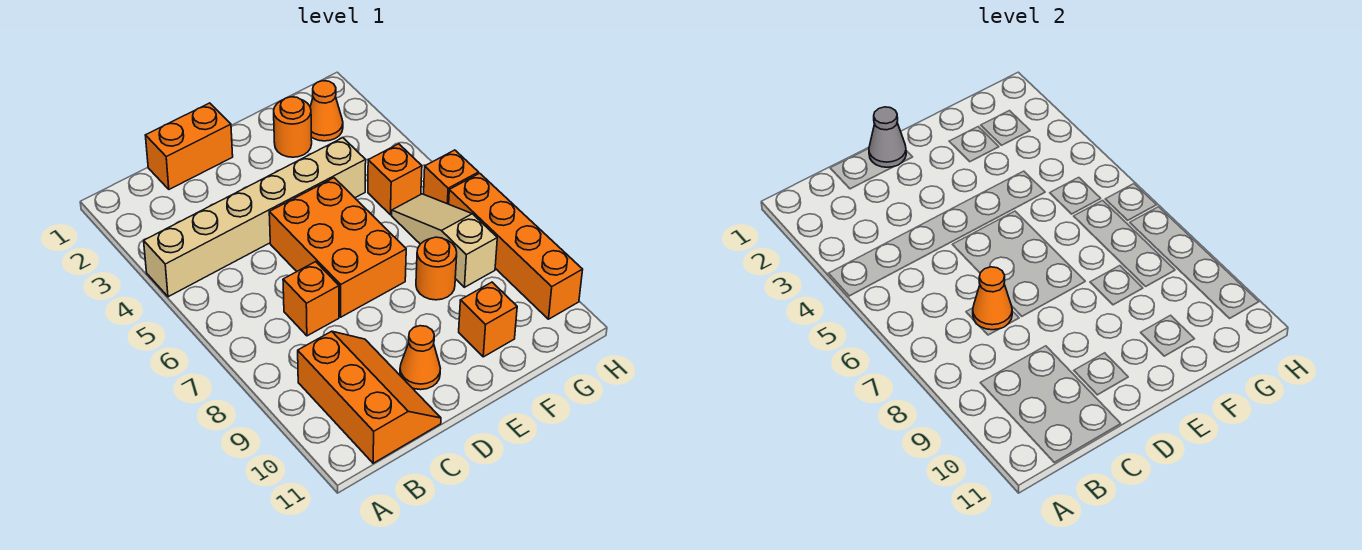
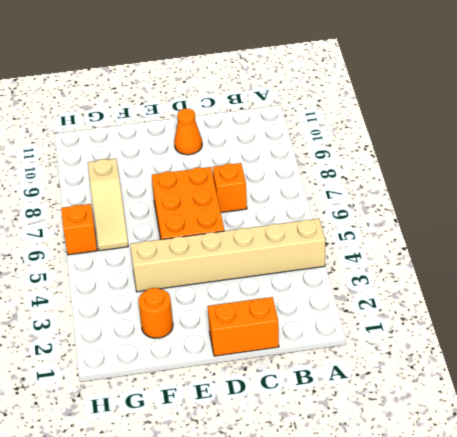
none -> orange slope B9:C11 level 1 top B
none -> orange round brick F8 level 1
none -> orange brick F10 level 1

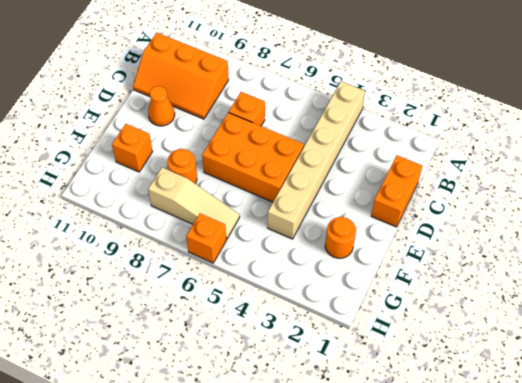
none -> orange cone G2 level 1
none -> orange brick G5 level 1
none -> orange brick H7:H10 level 1

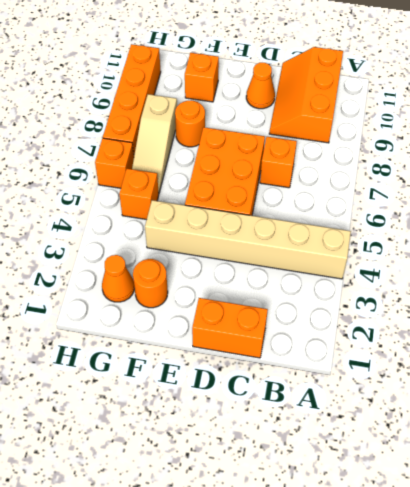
none -> orange cone C7 level 2
none -> grey cone D1 level 2

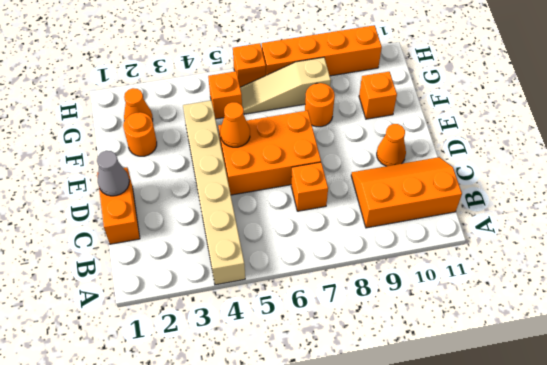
orange cone E5 level 2 -> orange cone C7 level 2

